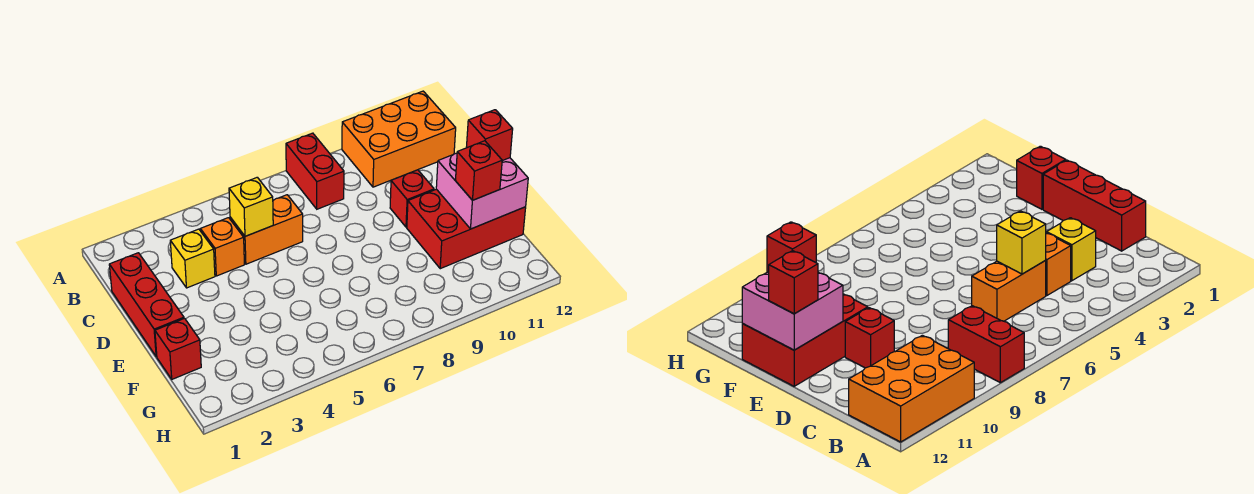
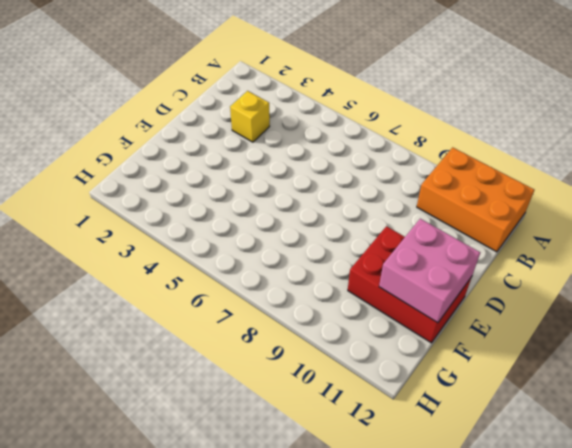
none -> red brick A8:B8 level 1
none -> red brick C1:E1 level 1
none -> orange brick C4 level 1

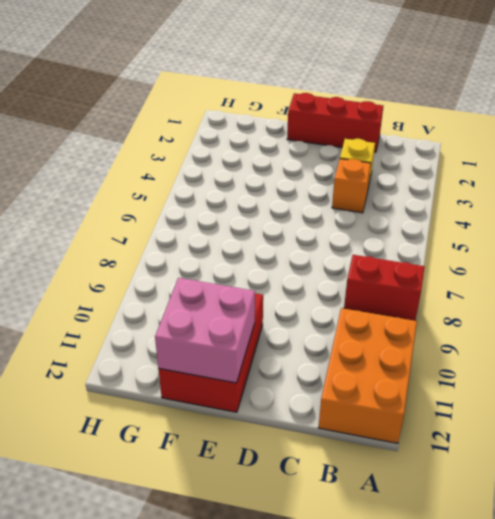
none -> orange brick C5:C6 level 1
none -> red brick D10 level 1
none -> red brick F1 level 1

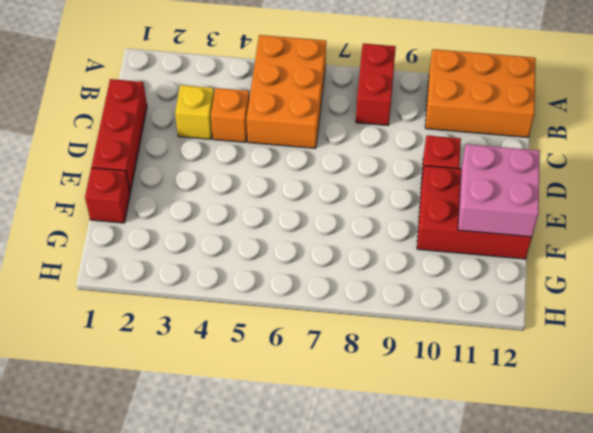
orange brick A5:C6 level 1 -> orange brick C5:C6 level 1
none -> yellow brick C5 level 2
none -> red brick E12 level 3
none -> red brick F11 level 3

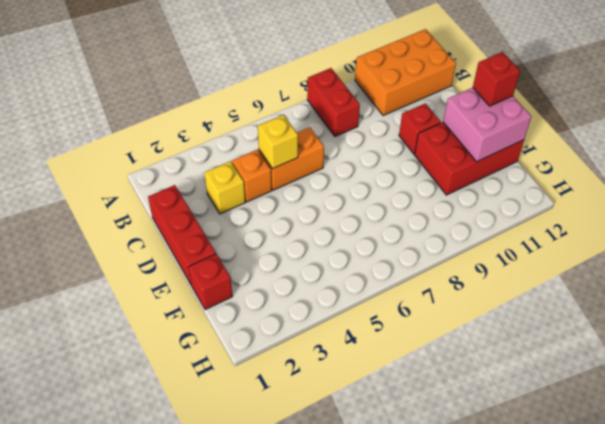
none -> red brick F11 level 3

